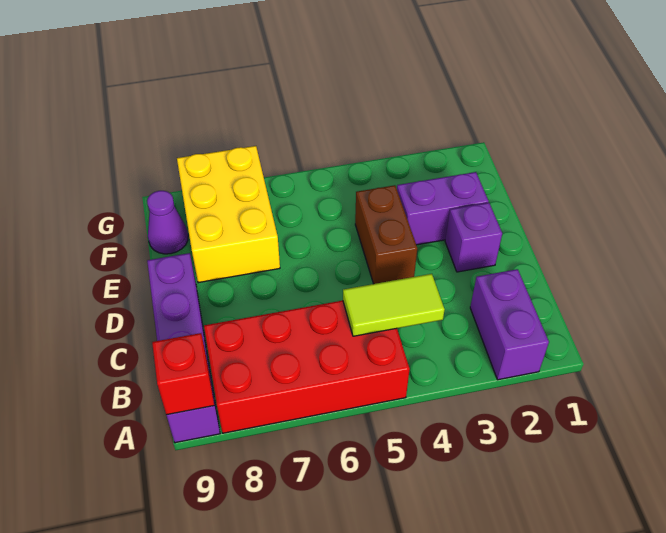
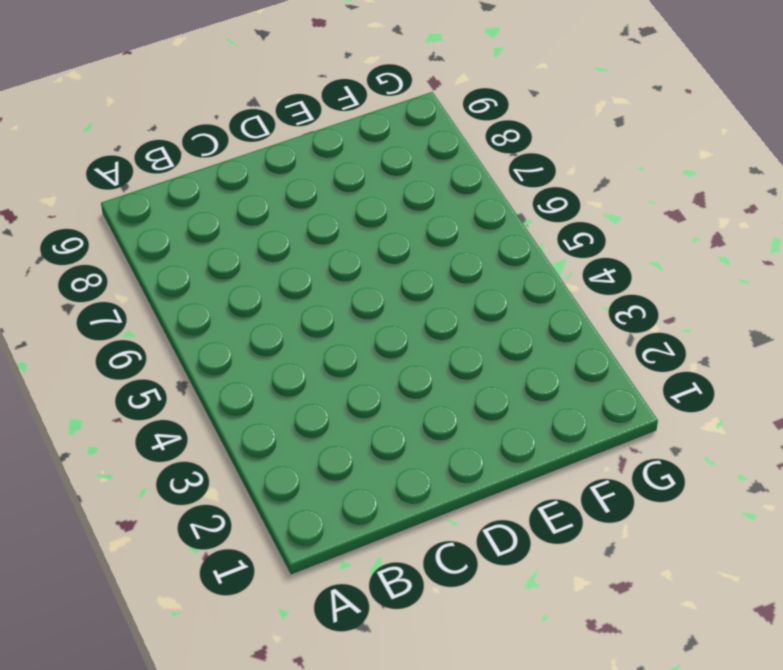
none -> purple brick A2:B2 level 1
none -> red brick A5:B8 level 1

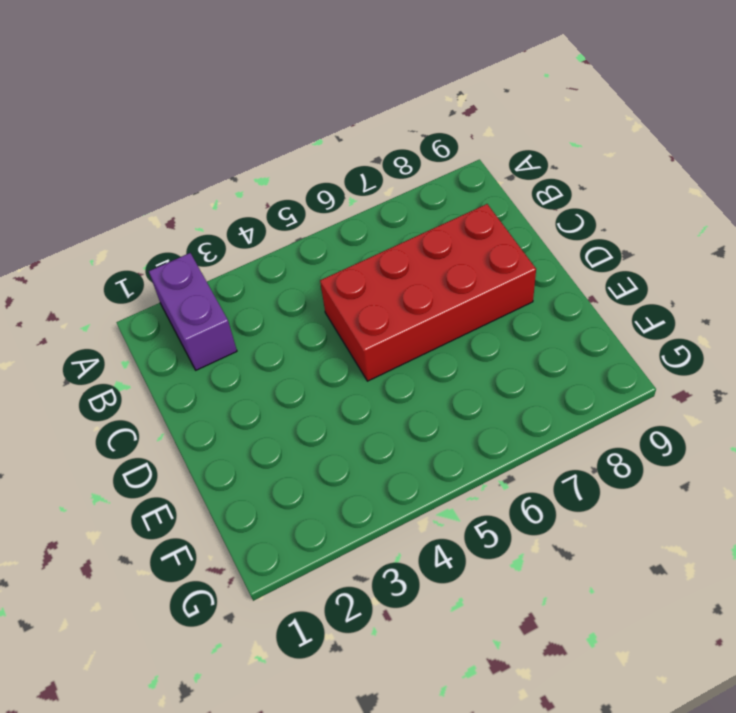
red brick C5:D8 level 1 -> red brick A5:B8 level 1
none -> purple brick A9:D9 level 1
none -> purple brick D2 level 1

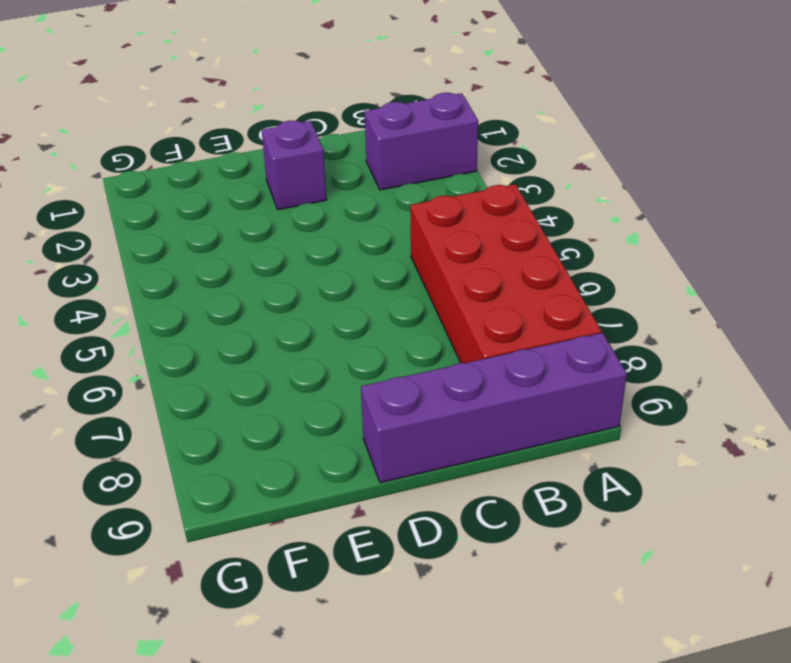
none -> brown brick D4:E4 level 1
none -> purple brick E2:E3 level 1

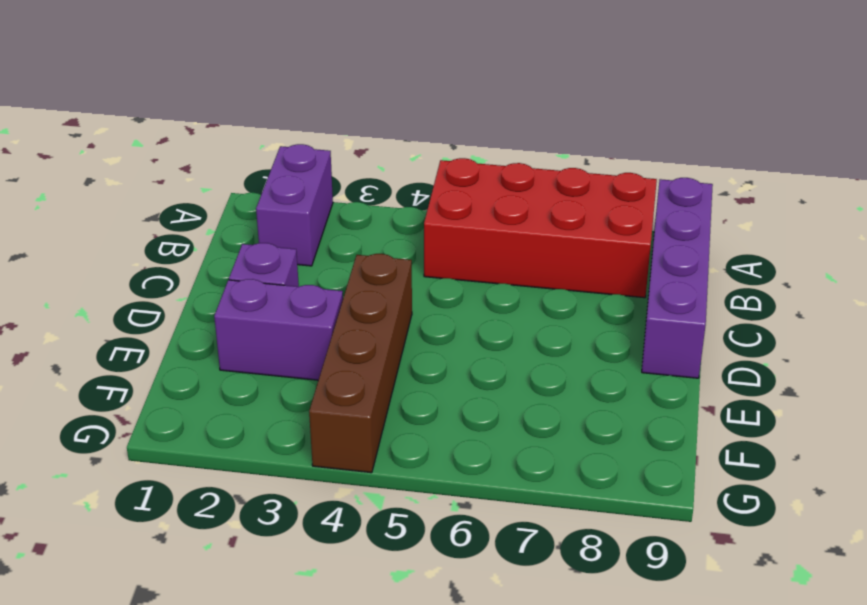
brown brick D4:G4 level 1 -> brown brick D4:E4 level 1
none -> yellow brick E7:G8 level 1
none -> purple cone F9 level 1

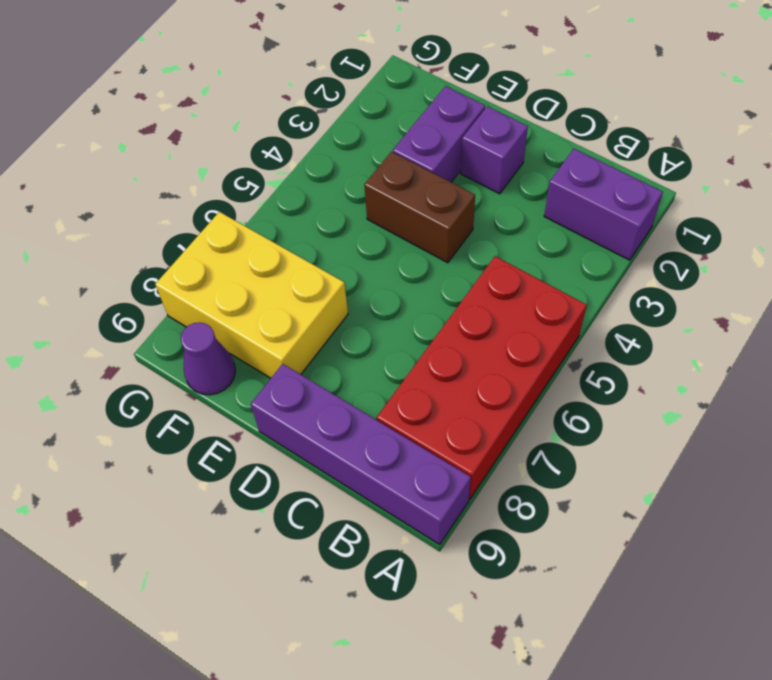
none -> red brick A9 level 2
none -> lime tile B4:B5 level 2

